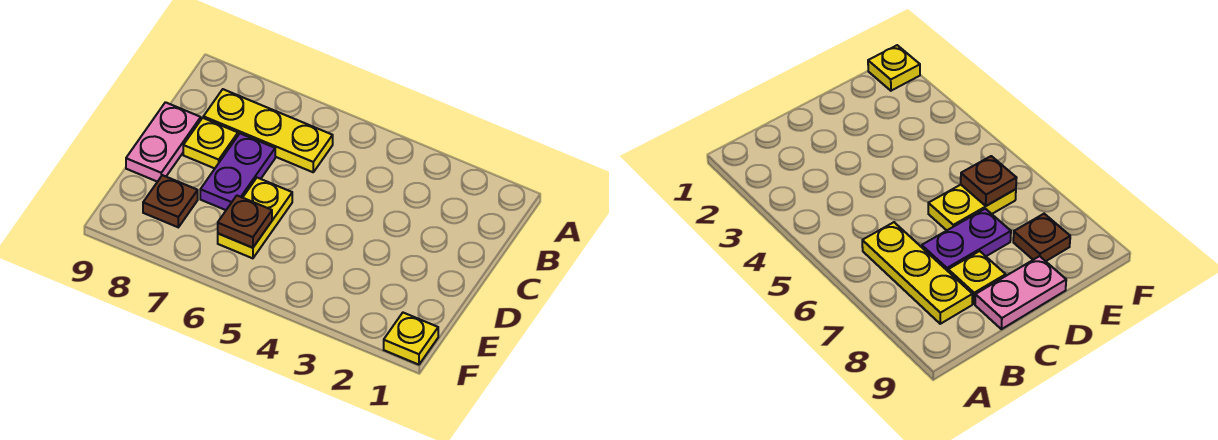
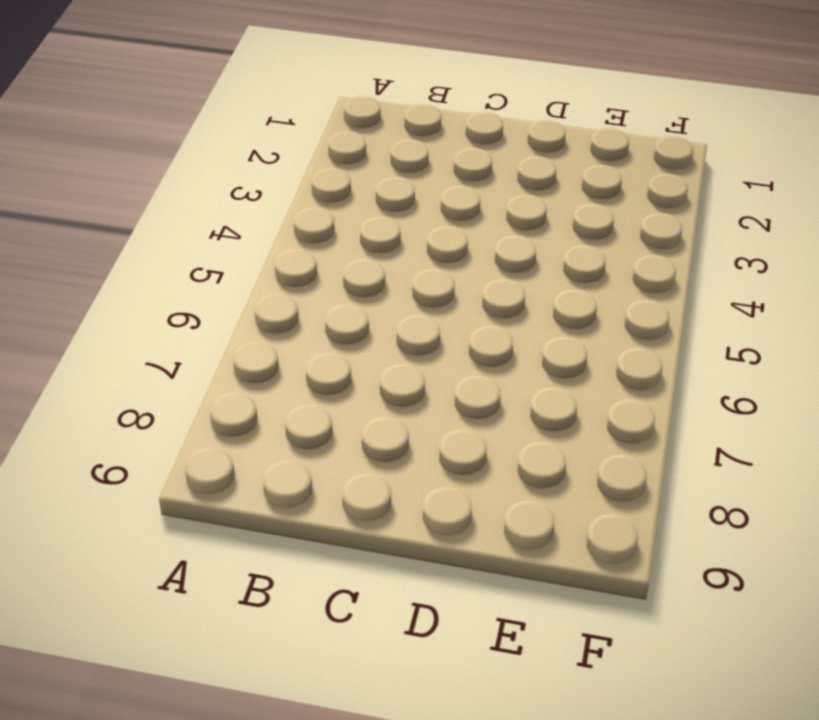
none -> yellow plate B6:B8 level 1
none -> purple plate C7:D7 level 1

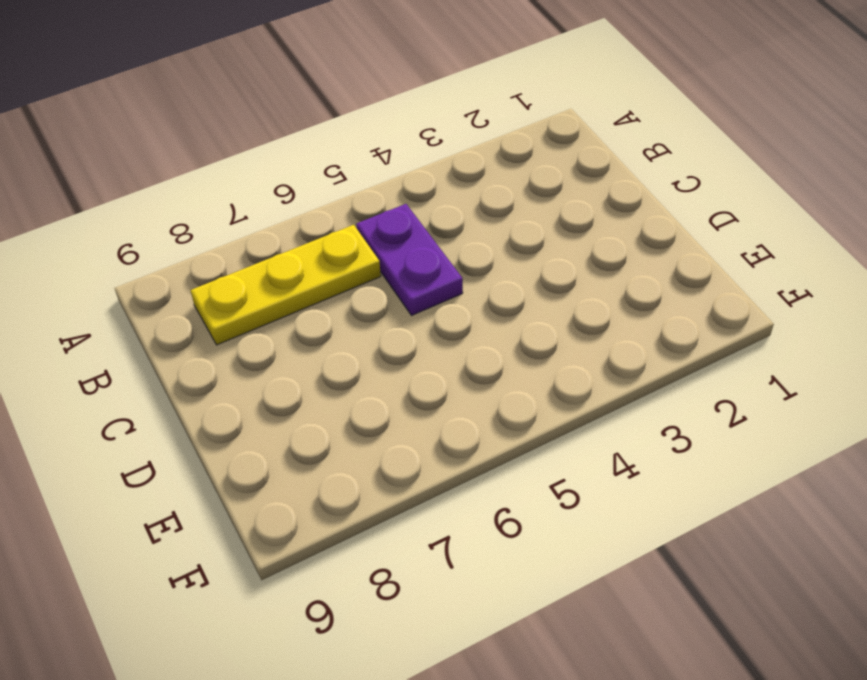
purple plate B5:C5 level 1 -> purple plate C7:D7 level 1
none -> yellow plate C8 level 1
none -> pink plate C9:D9 level 1

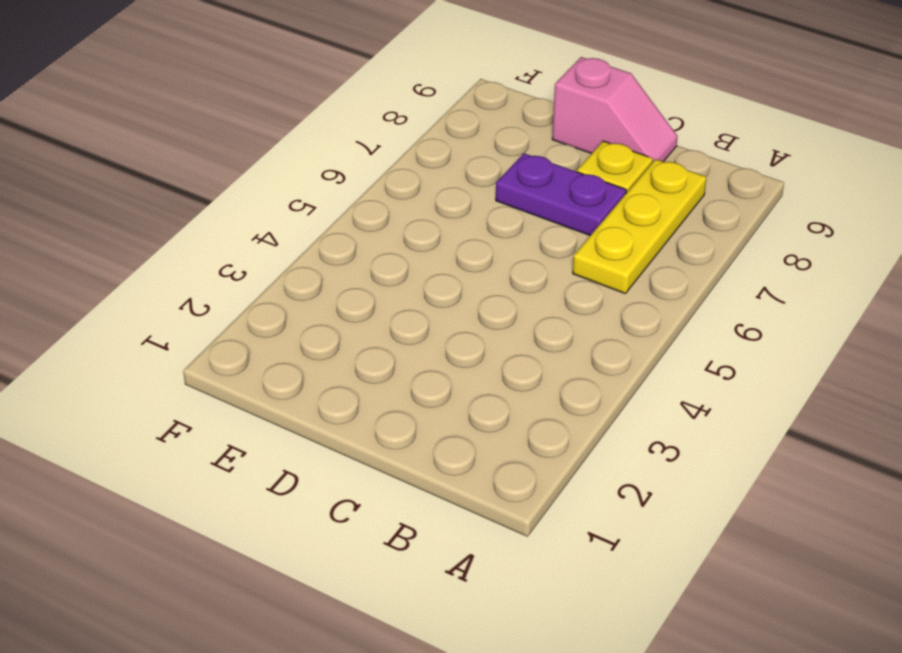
pink slope C9:D9 level 1 top D -> pink plate C9:D9 level 1
none -> yellow plate D6:E6 level 1
none -> brown plate E8 level 1

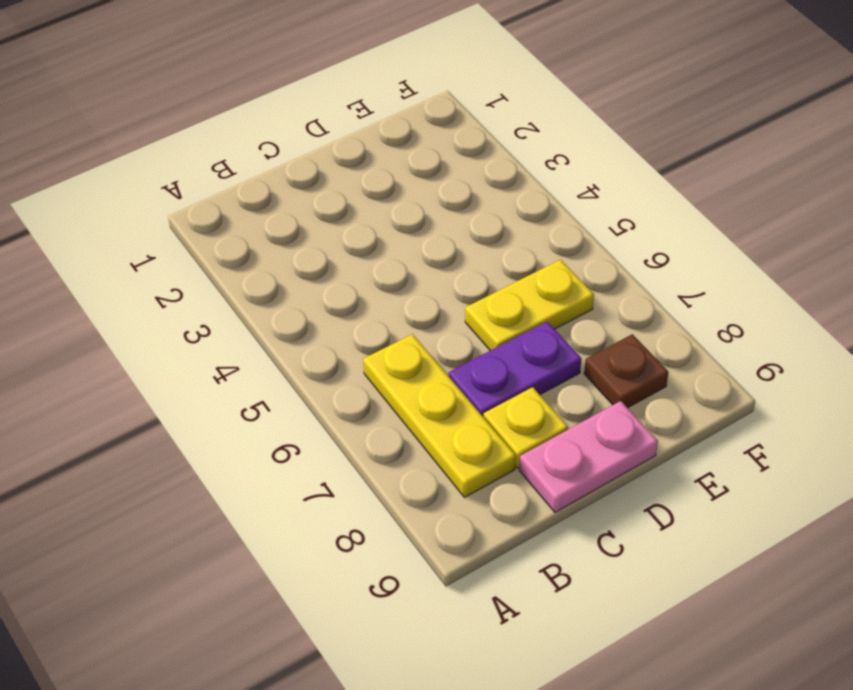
none -> yellow plate F1 level 1
none -> brown plate E6 level 2

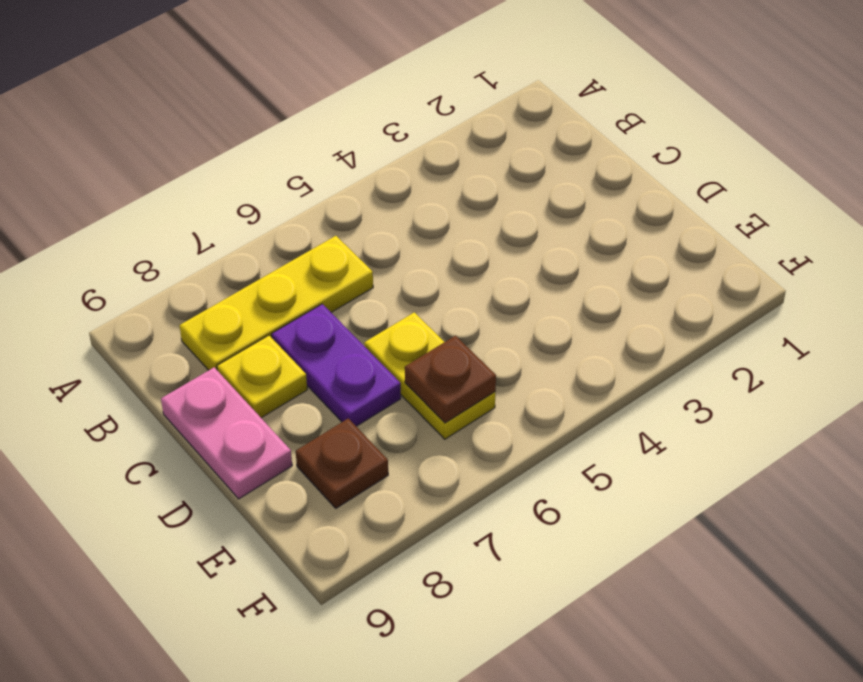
none -> yellow plate F1 level 1

